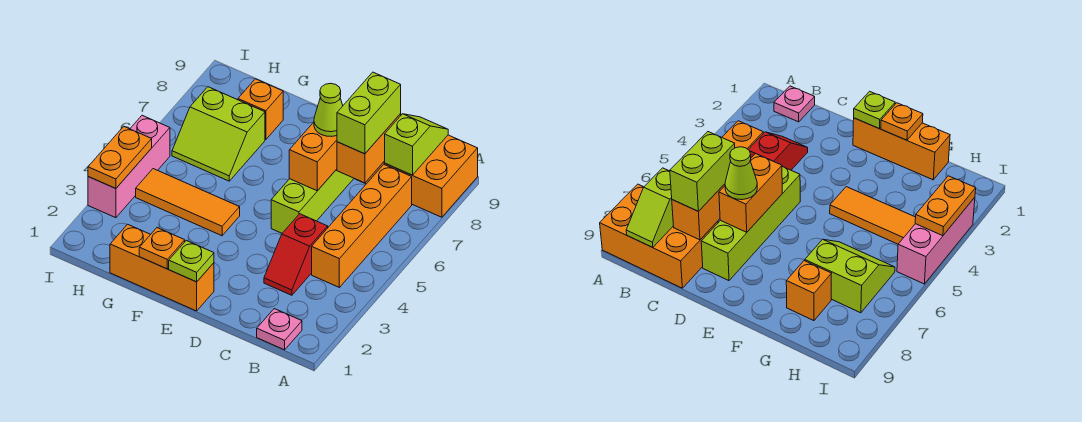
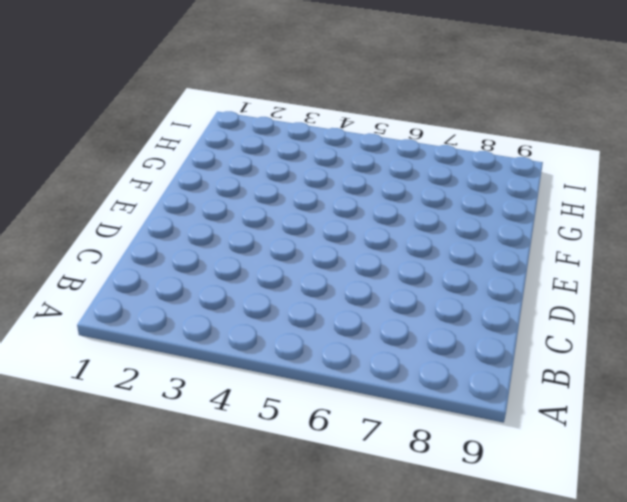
none -> orange brick A8:C9 level 1
none -> pink plate B1 level 1
none -> orange brick B4:B7 level 1

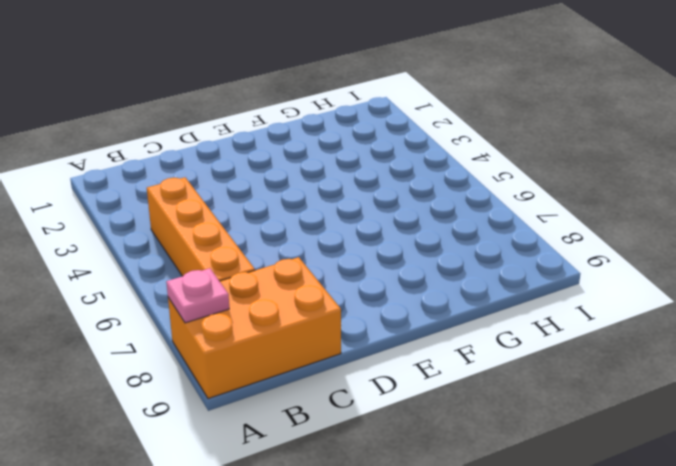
pink plate A8 level 2 -> pink plate B1 level 1
none -> red slope C3:C4 level 1 top 4
none -> lime brick D5:D8 level 1
none -> orange brick E1:G1 level 1

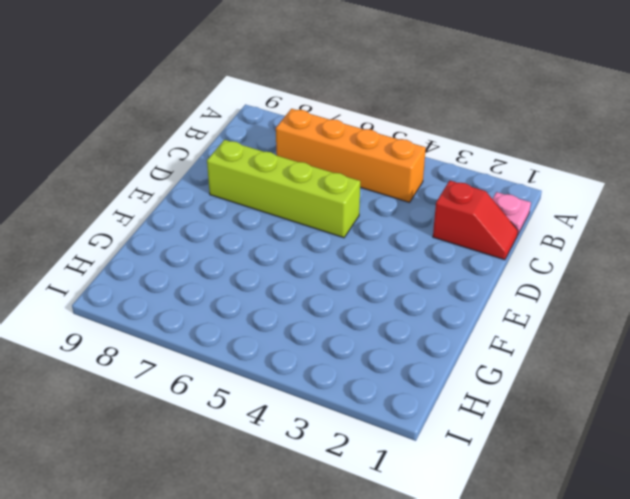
red slope C1:C2 level 1 top 2 -> red slope C3:C4 level 1 top 4
none -> orange brick A8:C9 level 1
none -> orange brick E1:G1 level 1
none -> orange tile F4:H4 level 1

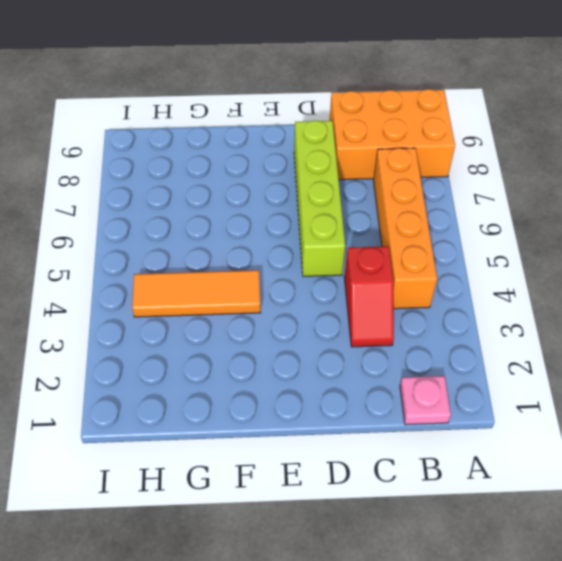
none -> orange brick E1:G1 level 1
none -> lime slope G6:H7 level 1 top 7
none -> orange brick G8 level 1

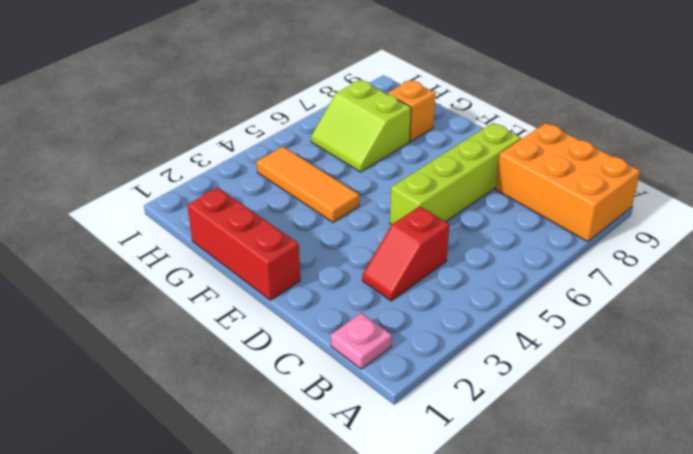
red brick E1:G1 level 1 -> orange brick E1:G1 level 1
none -> orange brick B4:B7 level 1
none -> pink brick I3:I5 level 1
none -> lime slope B8:B9 level 2 top 8

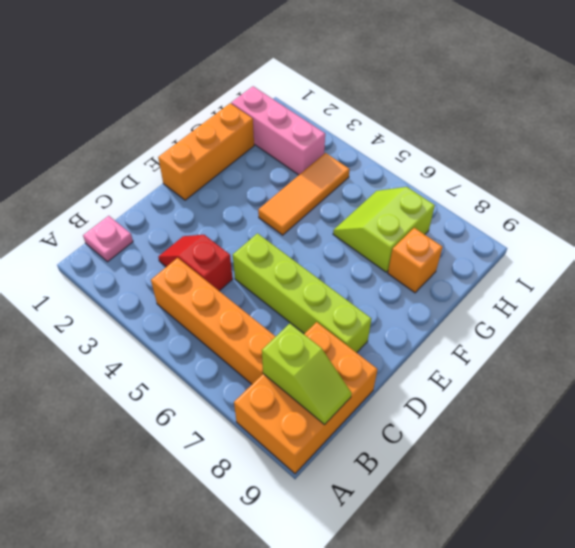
pink brick H1:H3 level 1 -> pink brick I3:I5 level 1
none -> orange brick C7:C8 level 2
none -> orange brick D6:D7 level 2
none -> lime plate E1 level 2

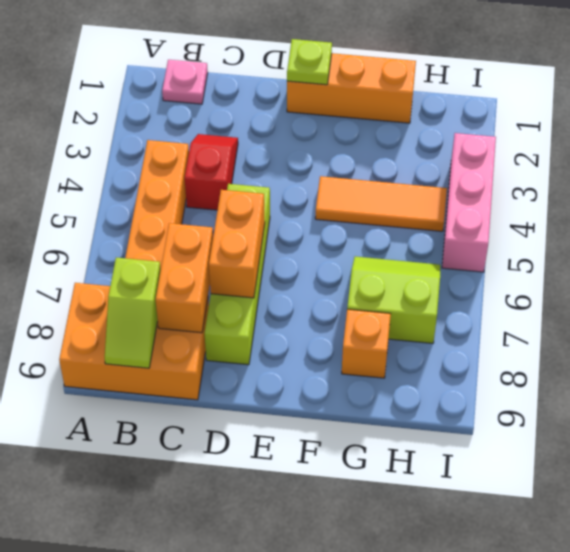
none -> orange plate F1 level 2
none -> orange plate I3:I4 level 2
none -> lime brick C7:C8 level 3

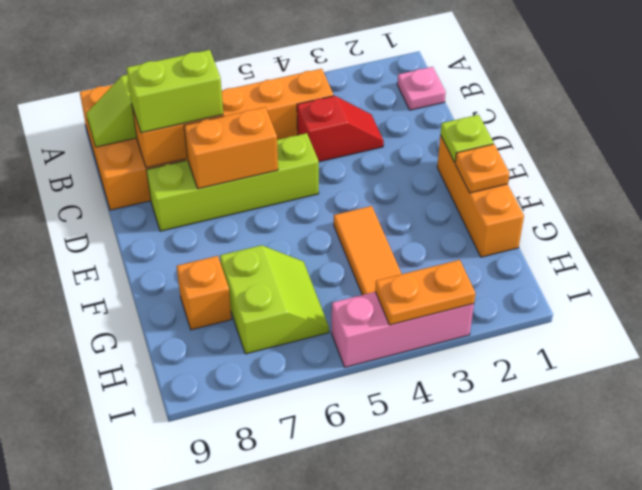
none -> lime cone D7 level 3

